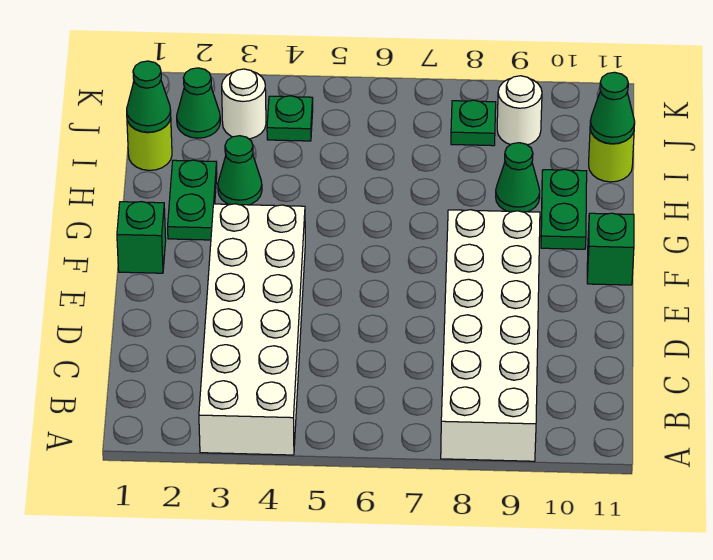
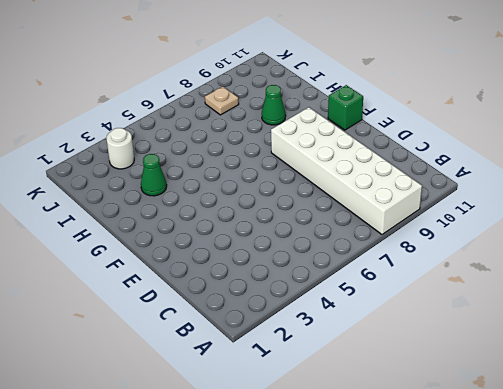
tan plate J8 level 1 -> green plate J8 level 1
none -> white brick A3:F4 level 1
none -> green brick F1 level 1
none -> green plate G2:H2 level 1

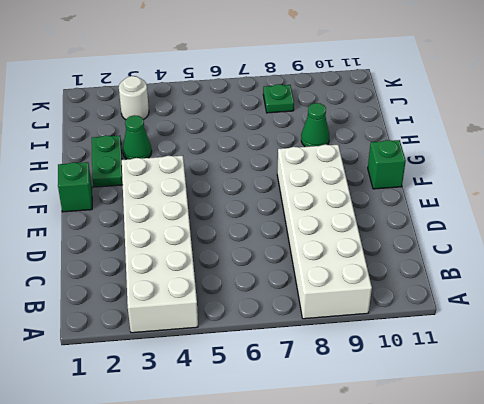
none -> green plate G10:H10 level 1
none -> lime round brick I1 level 1
none -> lime round brick I11 level 1

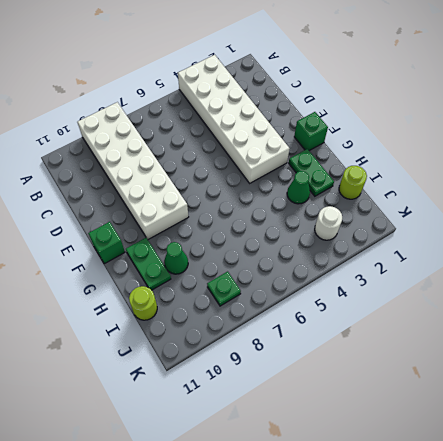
none -> green cone J2 level 1
none -> green plate J4 level 1
none -> white round brick J9 level 1

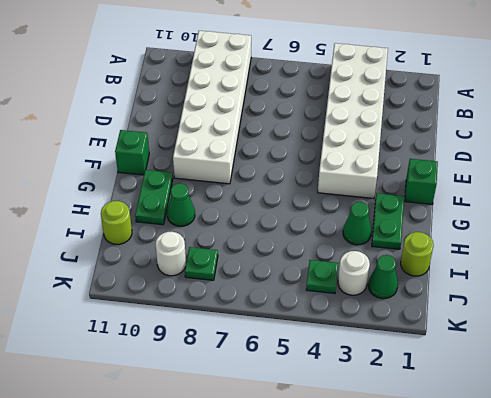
none -> green cone I1 level 2
none -> green cone I11 level 2

